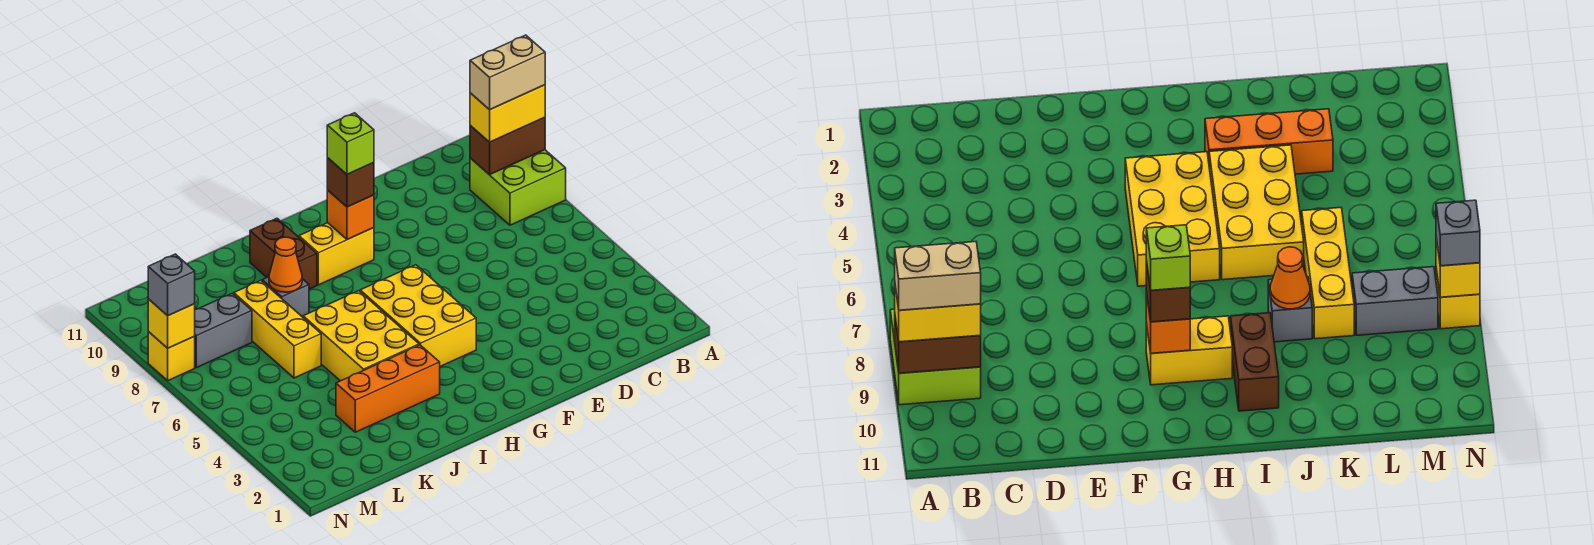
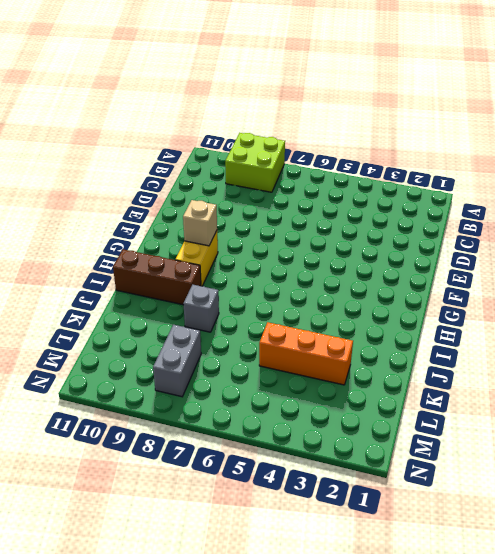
tan brick G9 level 2 -> orange brick G9 level 2
brown brick I9:I11 level 1 -> brown brick I9:I10 level 1
orange brick K3:K5 level 1 -> orange brick I3:K3 level 1
none -> yellow brick G4:H6 level 1
none -> yellow brick I4:J6 level 1
none -> yellow brick K6:K8 level 1

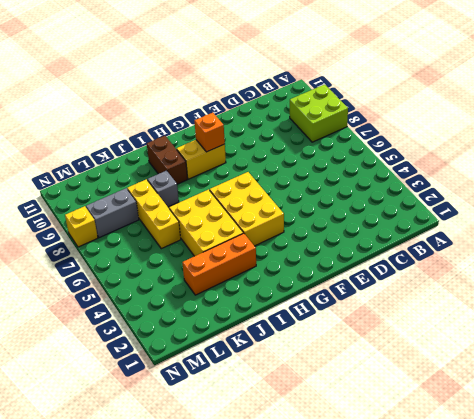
none -> brown brick A9:B9 level 2
none -> orange cone J8 level 2
none -> yellow brick N8 level 2

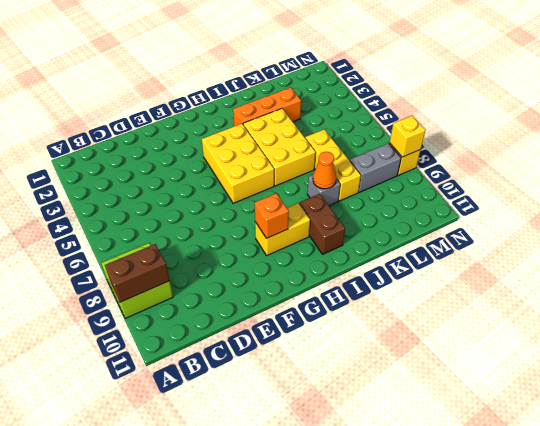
none -> yellow brick A9:B9 level 3
none -> brown brick G9 level 3
none -> grey brick N8 level 3

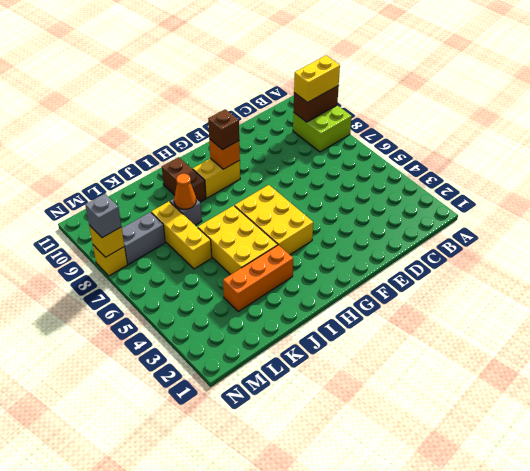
none -> tan brick A9:B9 level 4
none -> lime brick G9 level 4

